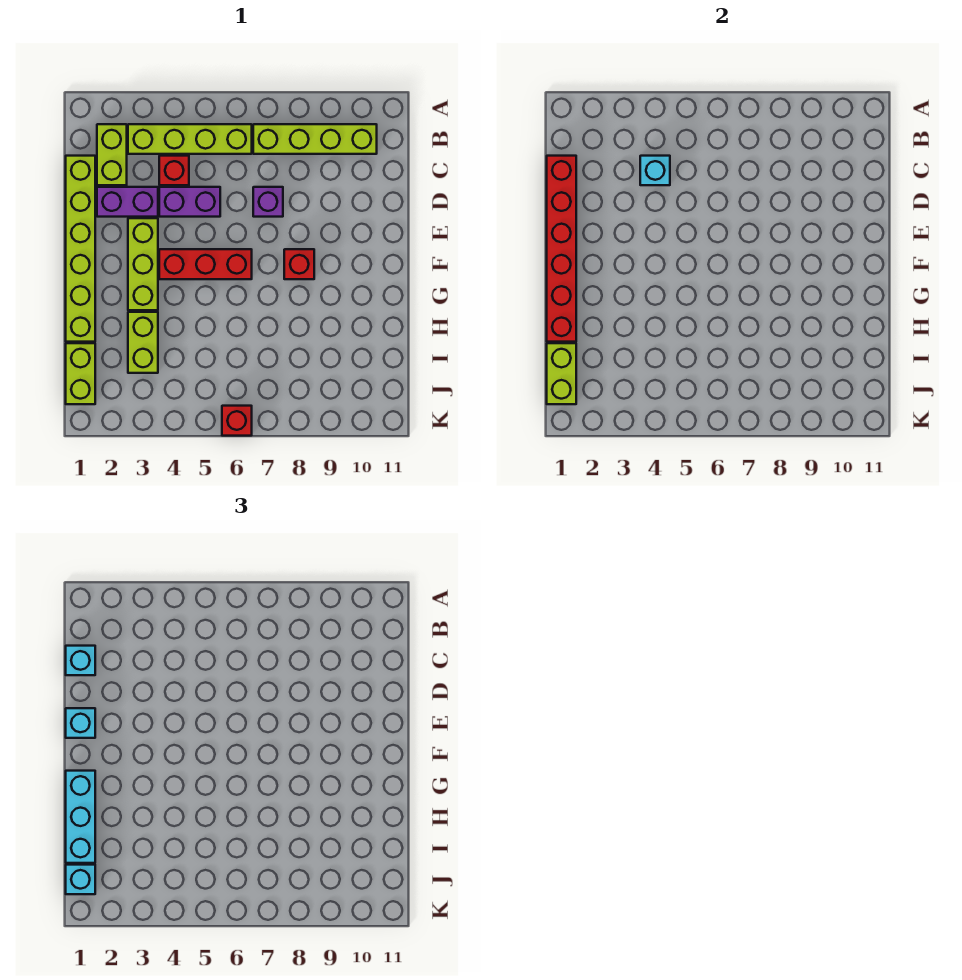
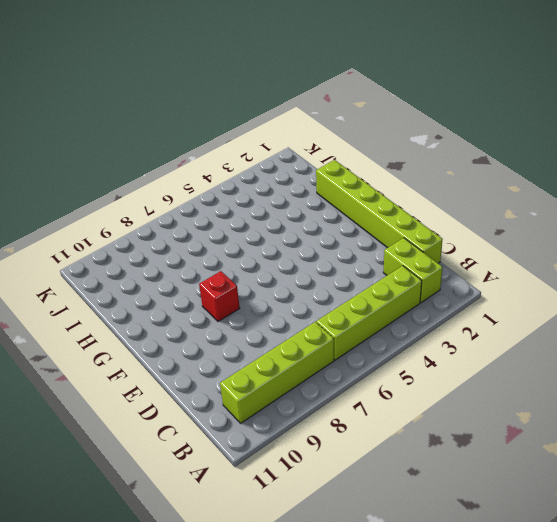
none -> red brick C4 level 1
none -> purple brick D2:D3 level 1
none -> purple brick D4:D5 level 1

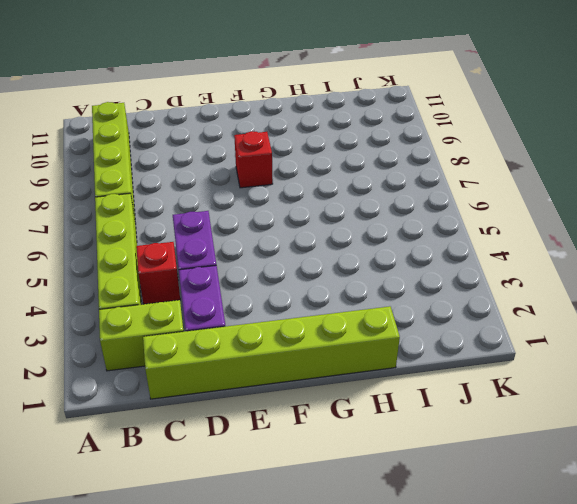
none -> purple brick D7 level 1
none -> lime brick E3:G3 level 1
none -> red brick F4:F6 level 1

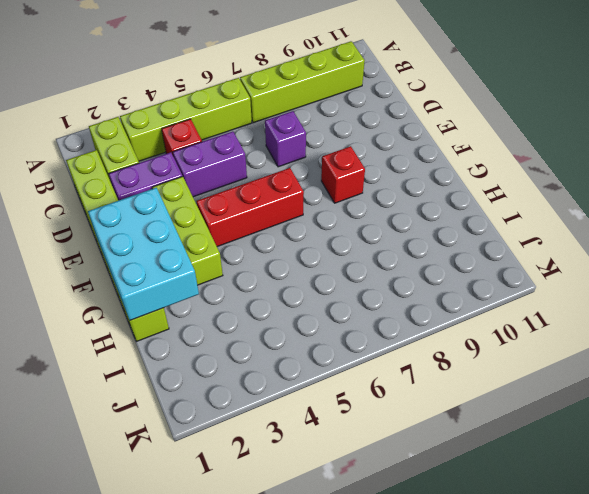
cyan brick F1:H2 level 2 -> red brick C1:H1 level 2
none -> lime brick H3:I3 level 1
none -> lime brick I1:J1 level 1
none -> red brick K6 level 1

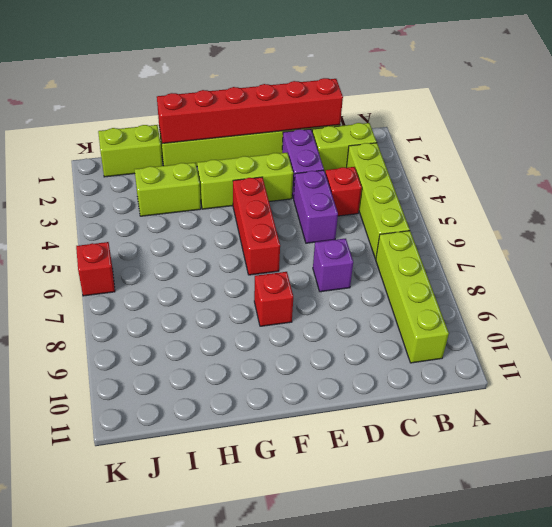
none -> cyan brick C4 level 2
none -> lime brick I1:J1 level 2
none -> cyan brick C1 level 3

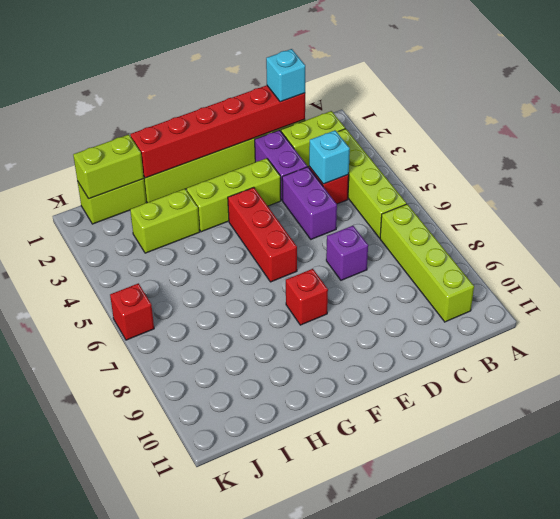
none -> cyan brick E1 level 3
none -> cyan brick G1:I1 level 3
none -> cyan brick J1 level 3

